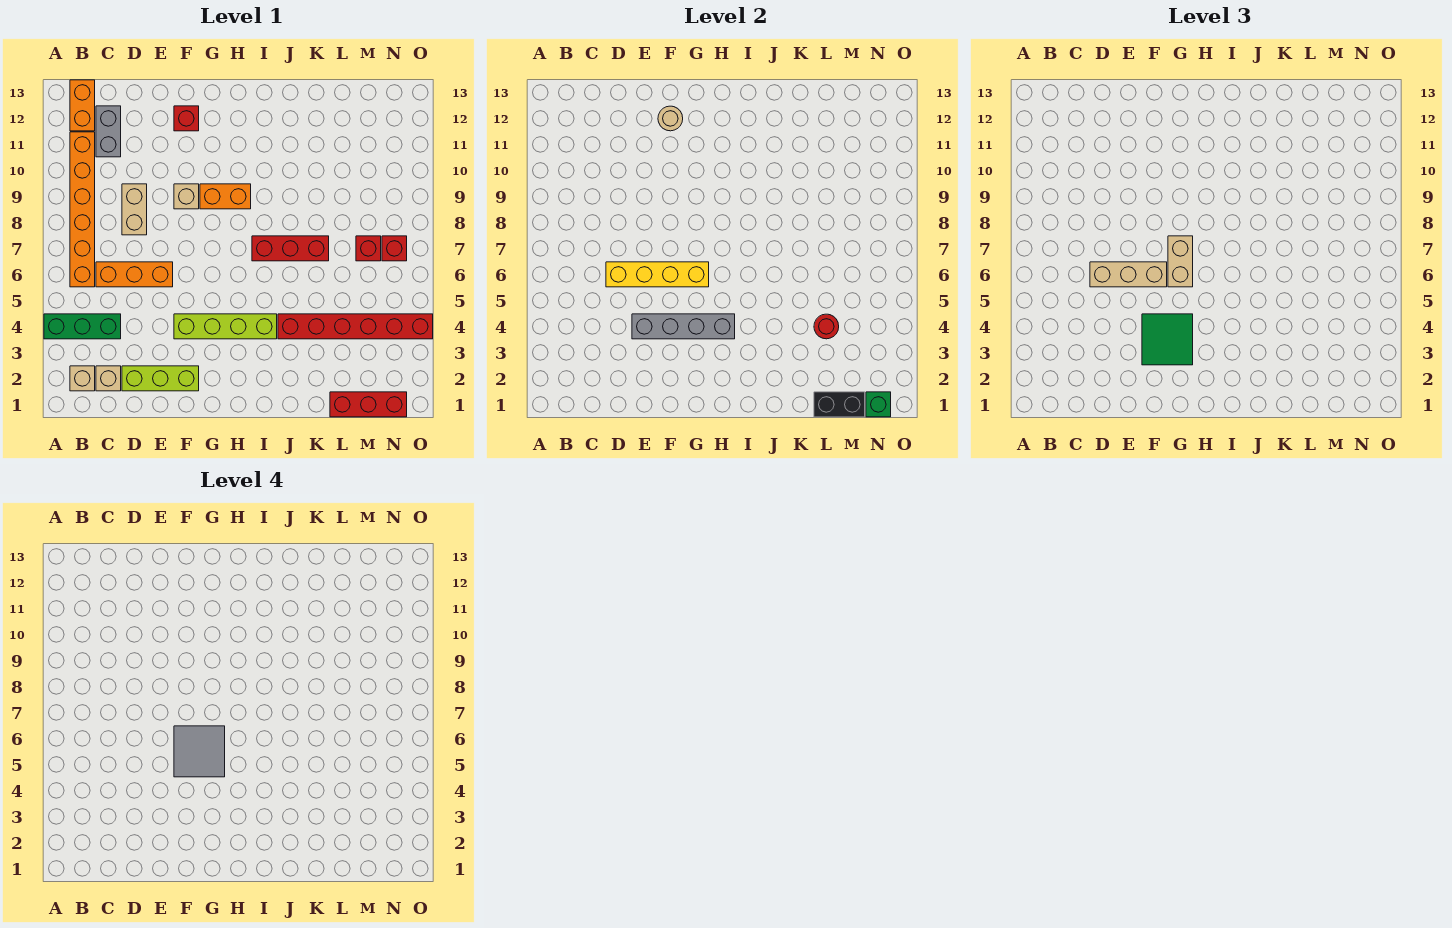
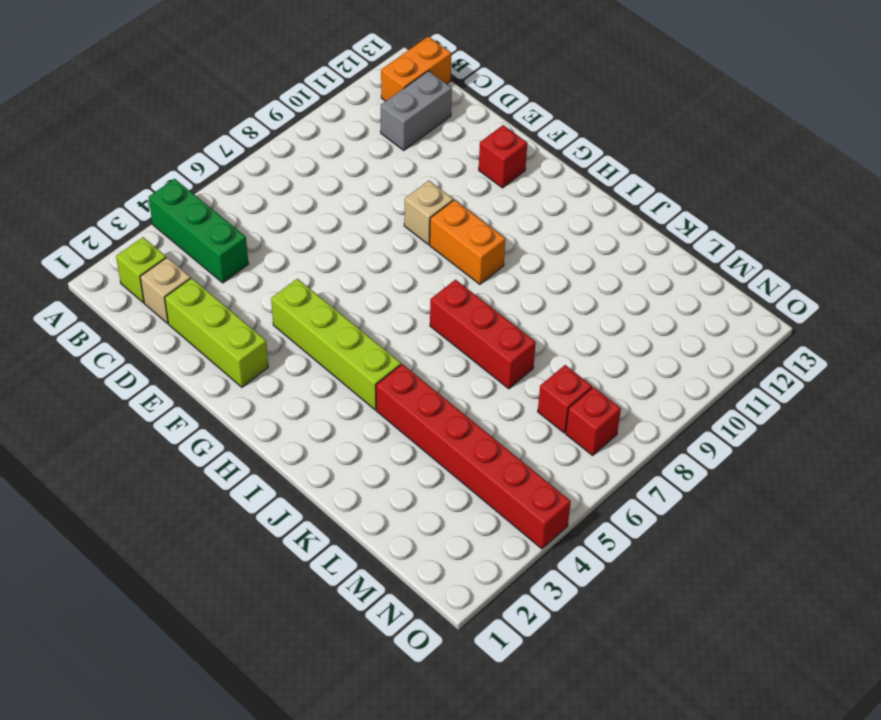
lime brick B2 level 1 -> tan brick B2 level 1
none -> orange brick B6:B11 level 1
none -> orange brick C6:E6 level 1
none -> tan brick D8:D9 level 1

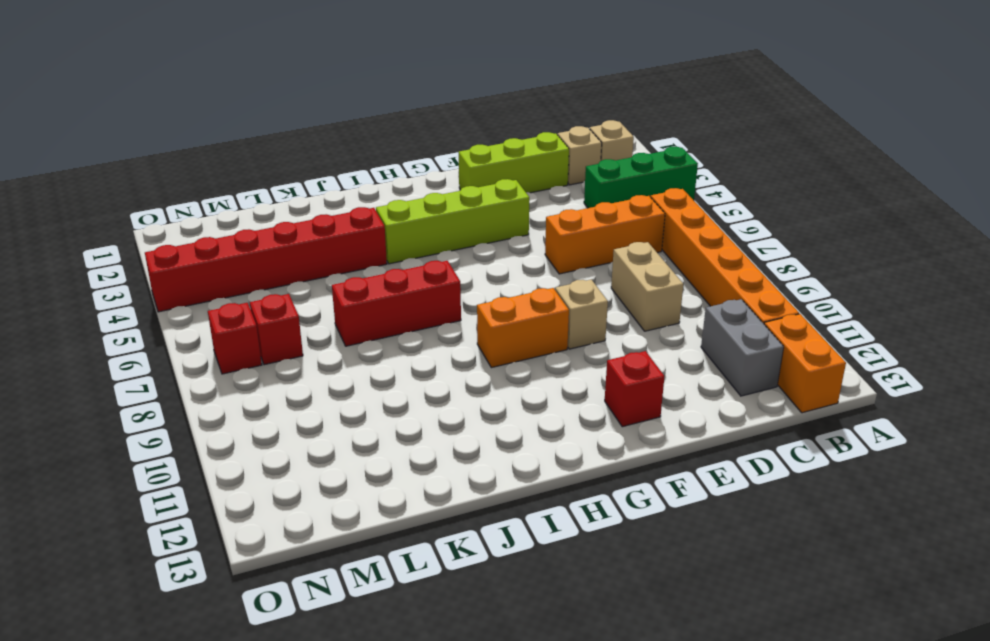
none -> red brick L1:N1 level 1
none -> yellow brick D6:G6 level 2
none -> grey brick E4:H4 level 2

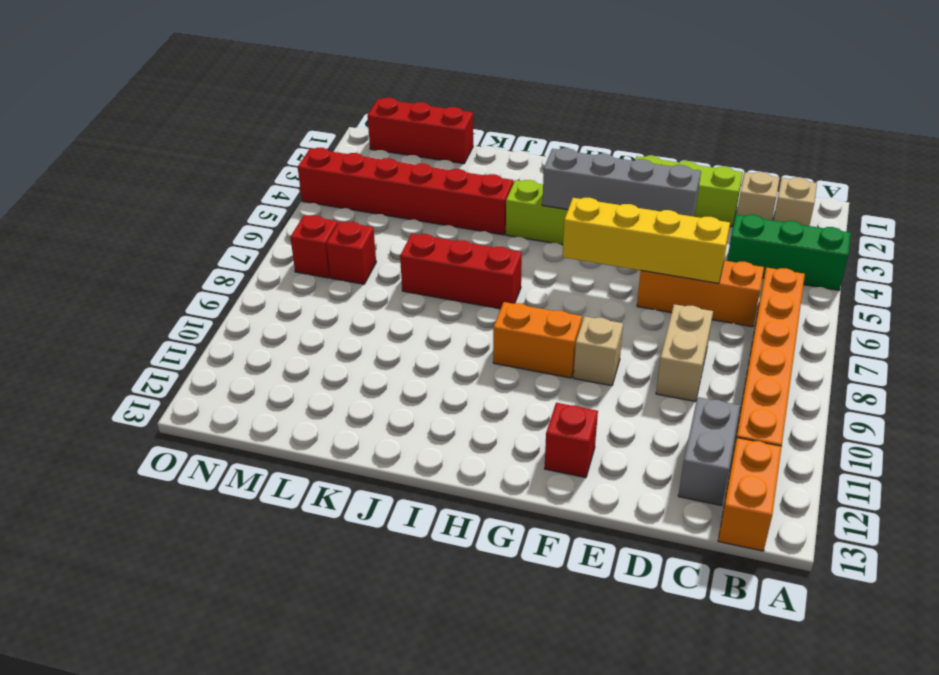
none -> tan round brick F12 level 2
none -> black brick L1:M1 level 2
none -> red round brick L4 level 2

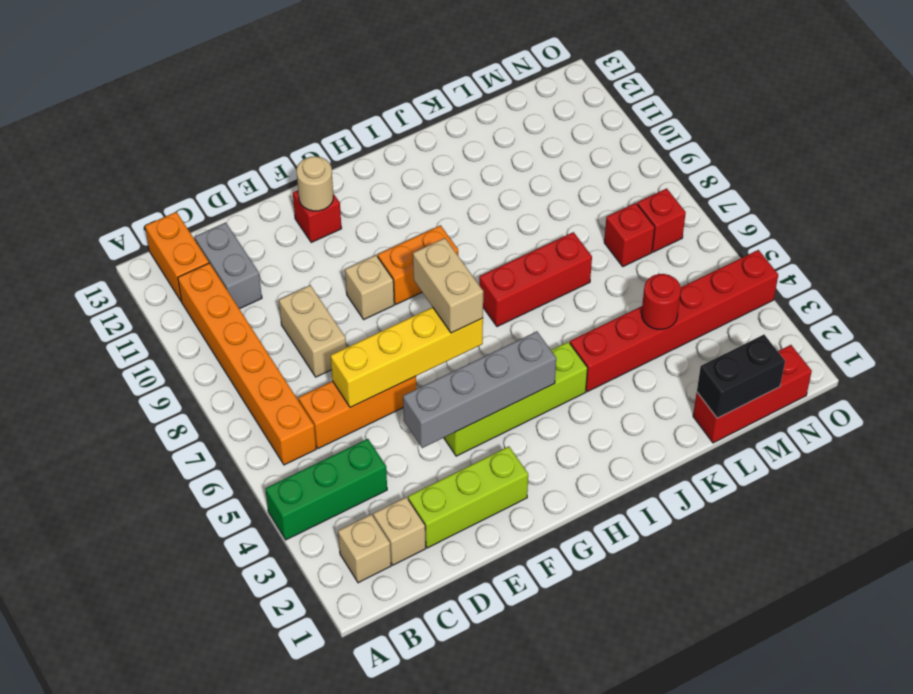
none -> green brick N1 level 2
none -> tan brick D6:F6 level 3
none -> green tile F3:G4 level 3

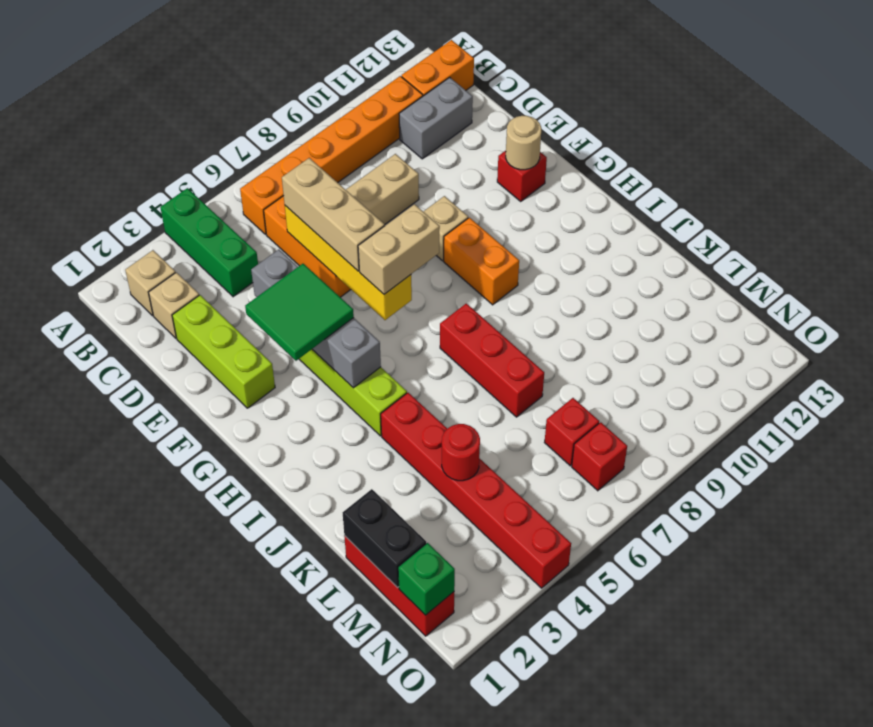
none -> grey tile F5:G6 level 4

